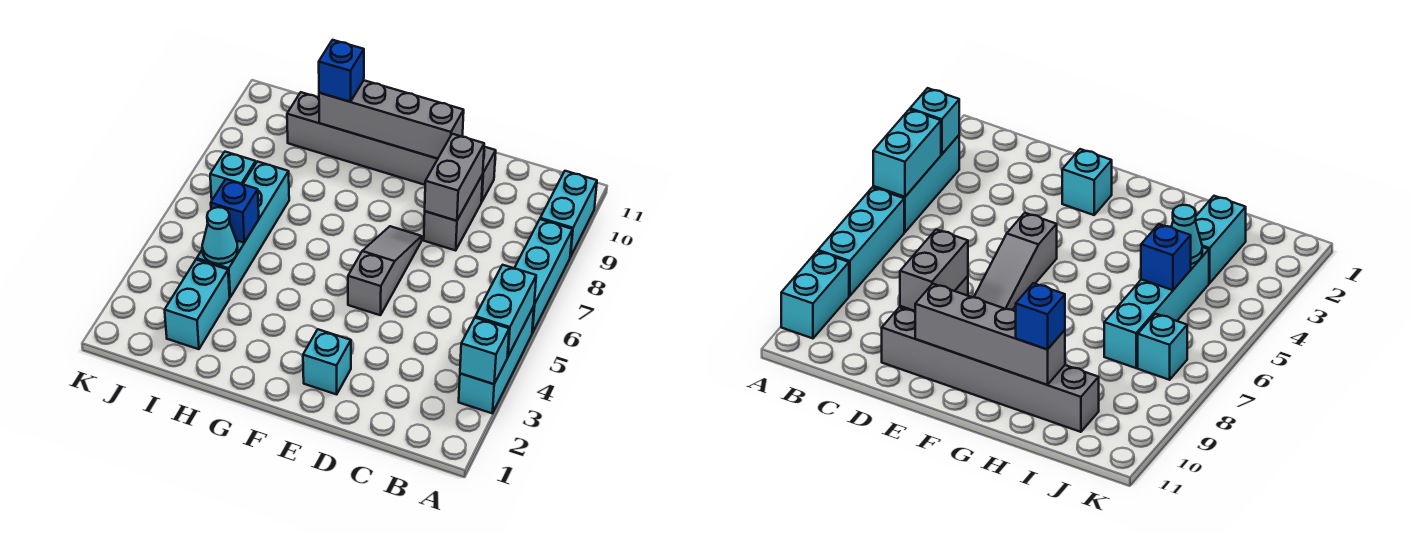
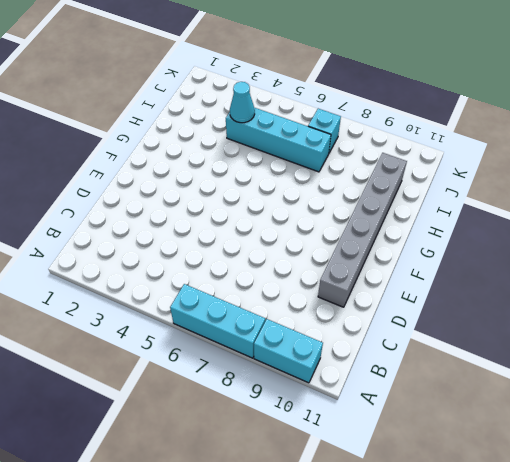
none -> cyan brick A3:A5 level 1
none -> grey brick D8:D9 level 1
none -> cyan brick E2 level 1

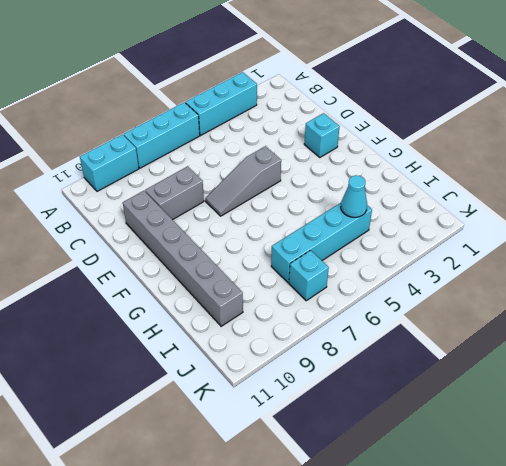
none -> cyan brick I2:I3 level 1
none -> cyan brick A3 level 2
none -> cyan brick A4:A5 level 2

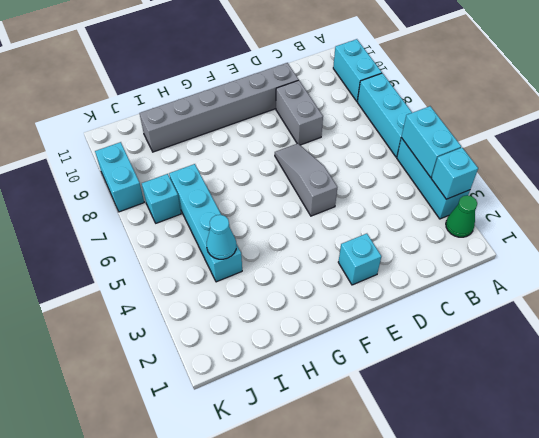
green cone A2 level 1 -> none
cyan brick K8:K9 level 1 -> cyan brick I2:I3 level 1
none -> grey brick D8:D9 level 2
none -> grey brick E10:H10 level 2
none -> blue brick I5 level 2

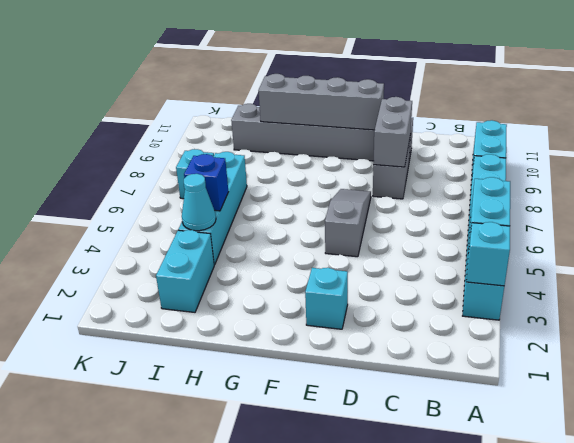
none -> blue brick H10 level 3

